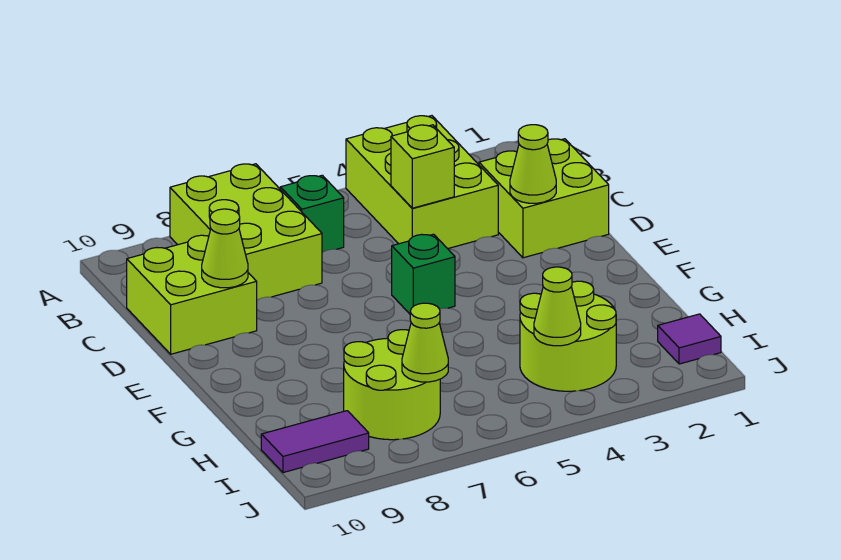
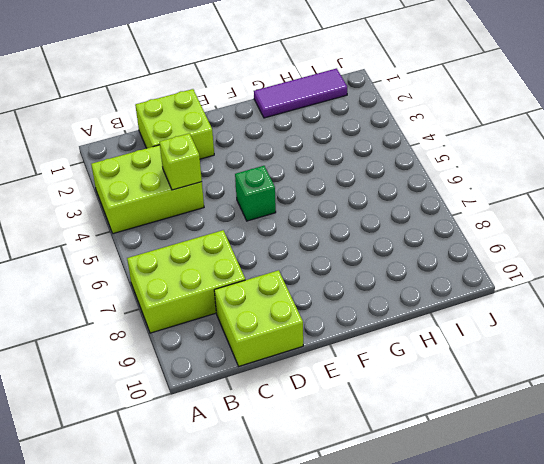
purple tile G1:I1 level 1 -> purple tile I1 level 1
none -> green brick B6 level 1
none -> lime round brick H3:I4 level 1
none -> lime round brick H7:I8 level 1

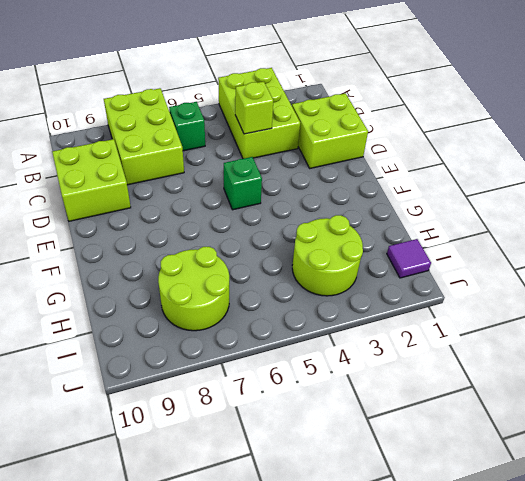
none -> purple tile I9:I10 level 1
none -> lime cone D2 level 2
none -> lime cone D9 level 2

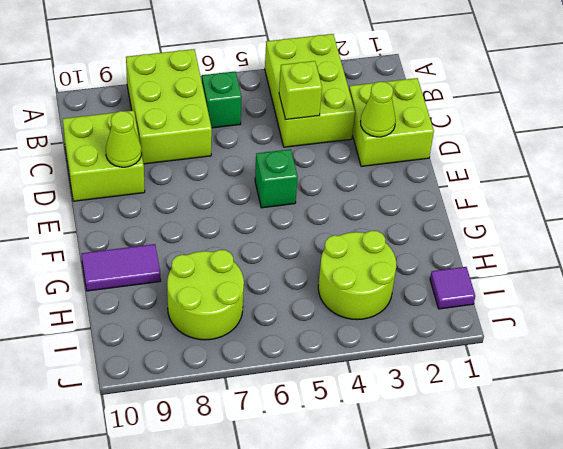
purple tile G9:G10 level 1 -> purple tile I9:I10 level 1
none -> lime cone I4 level 2
none -> lime cone I7 level 2

